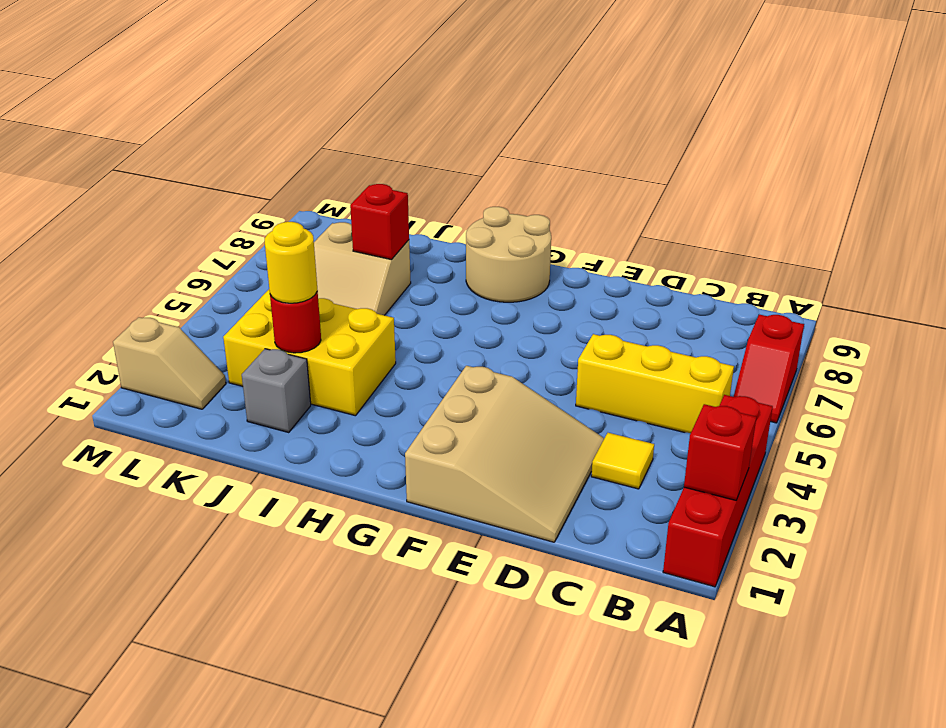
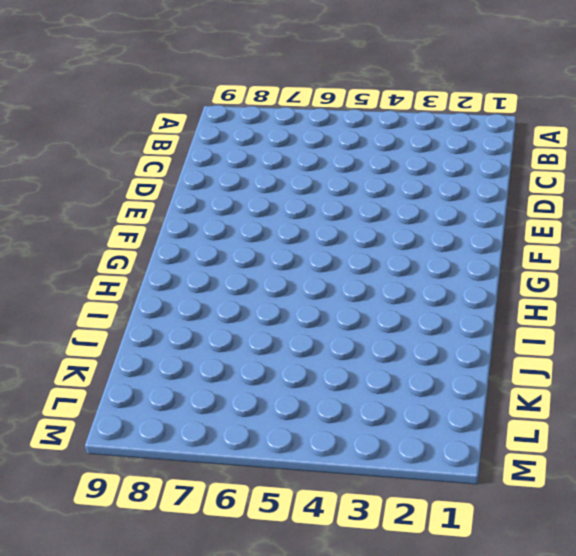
none -> red brick A1:A4 level 1
none -> red slope A6:A7 level 1 top 7
none -> yellow brick B5:D5 level 1

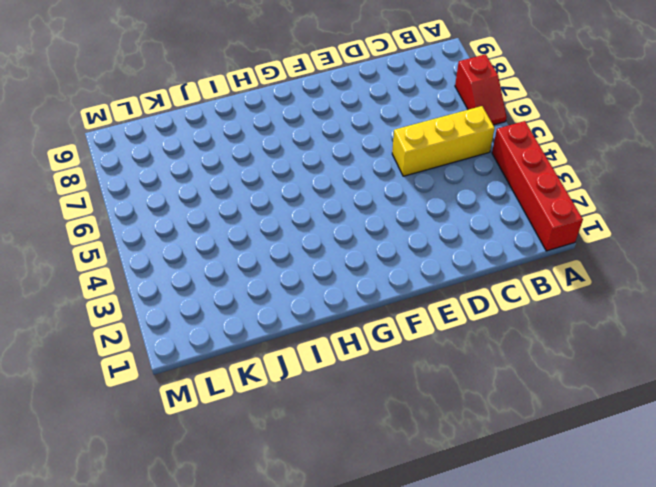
none -> yellow tile C3 level 1
none -> tan slope D1:F3 level 1 top F
none -> tan round brick G8:H9 level 1

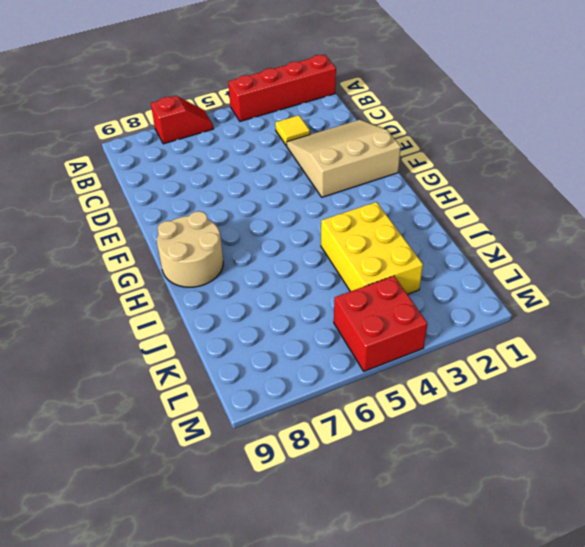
red brick L4:M5 level 1 -> none
none -> yellow brick B5:D5 level 1
none -> grey brick J2 level 1
none -> tan slope J6:K7 level 1 top 7

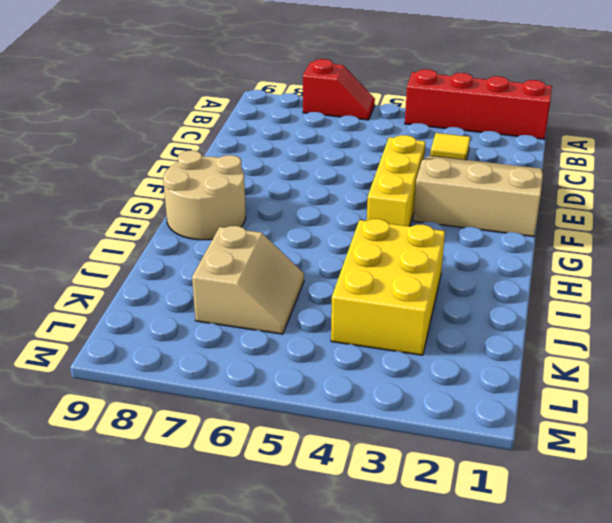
yellow brick E4:G4 level 1 -> yellow brick B5:D5 level 1
none -> grey brick J2 level 1
none -> tan slope L2:M2 level 1 top M
none -> red brick A2 level 2

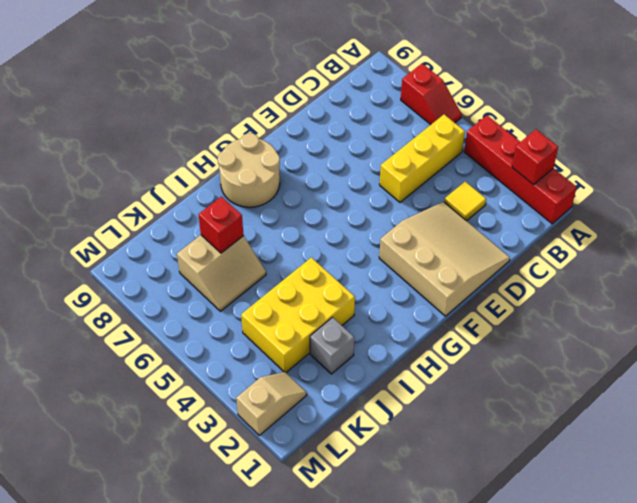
none -> red round brick J3 level 2
none -> yellow round brick J3 level 3

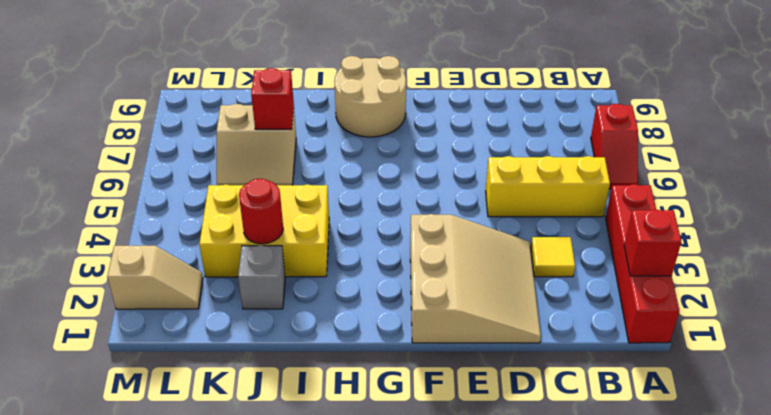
none -> yellow round brick J3 level 3

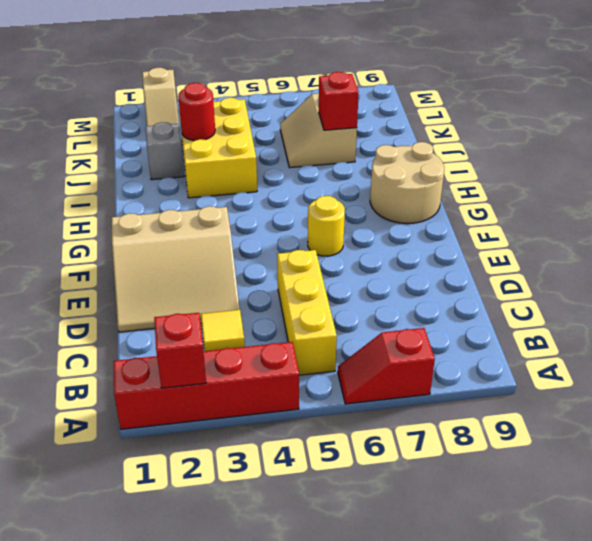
yellow round brick F6 level 1 -> yellow round brick J3 level 3

